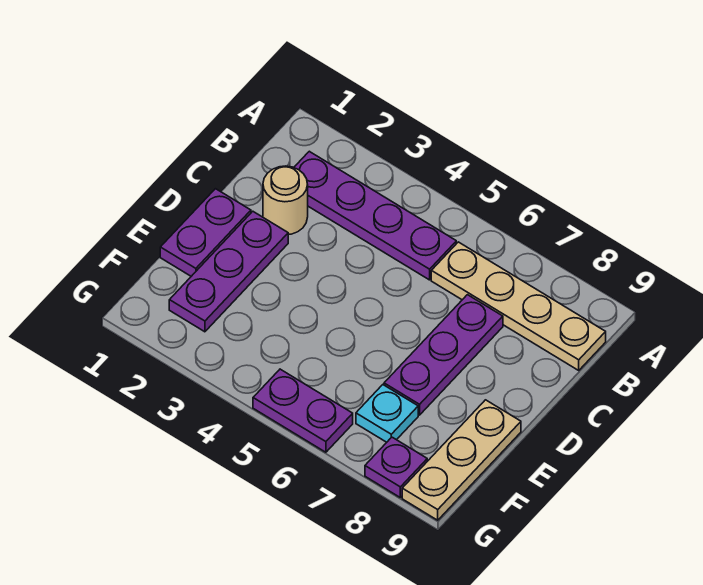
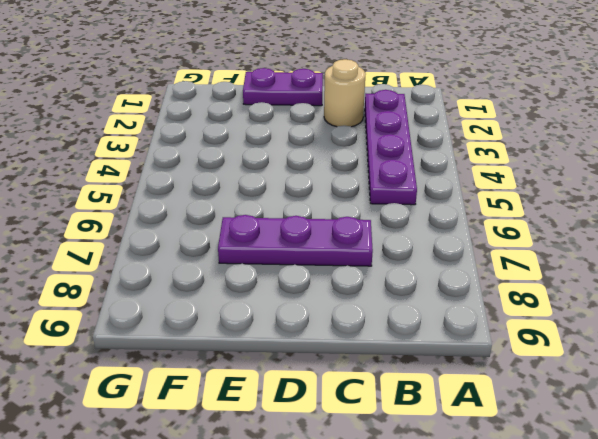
none -> tan plate B6:B9 level 1
none -> purple plate D2:F2 level 1

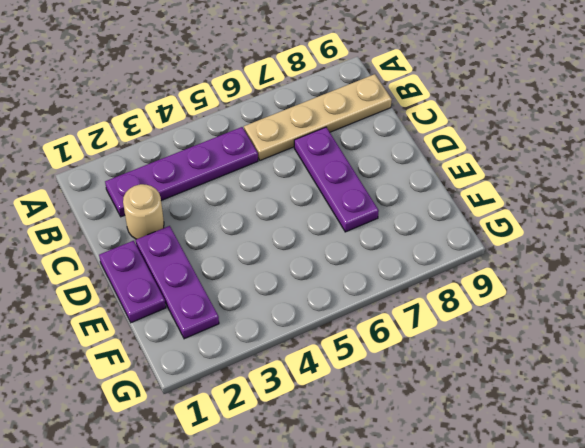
none -> tan plate E9:G9 level 1
none -> cyan plate F7 level 1

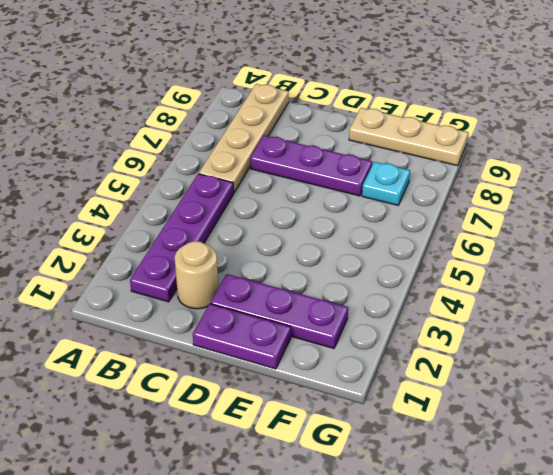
none -> purple plate G5:G6 level 1
none -> purple plate G8 level 1

